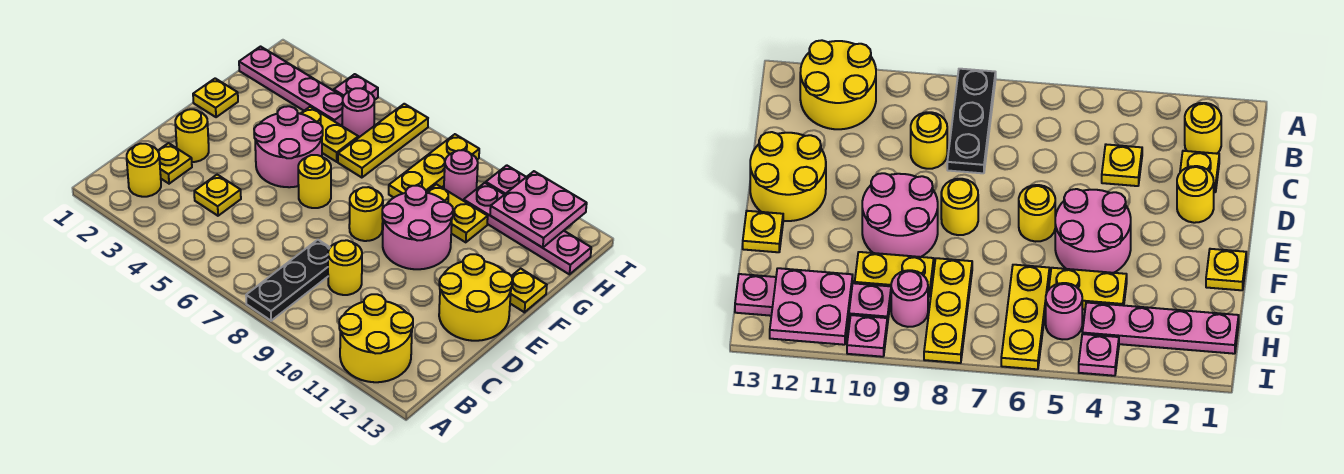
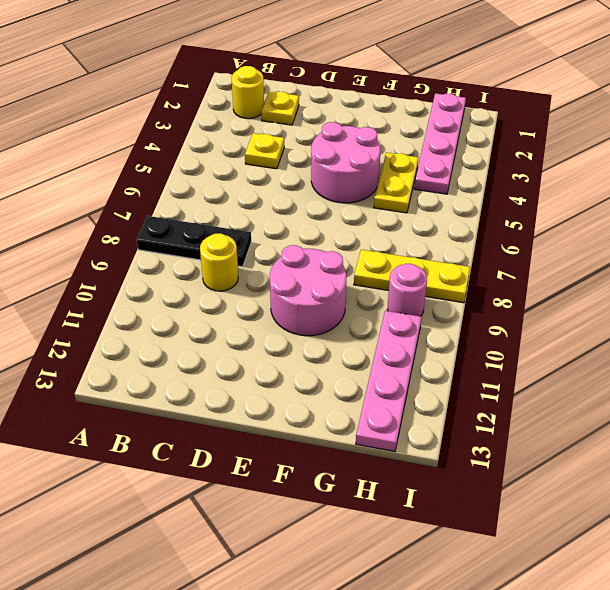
none -> yellow round brick A11:B12 level 1
none -> yellow round brick D2 level 1
none -> yellow round brick D12:E13 level 1

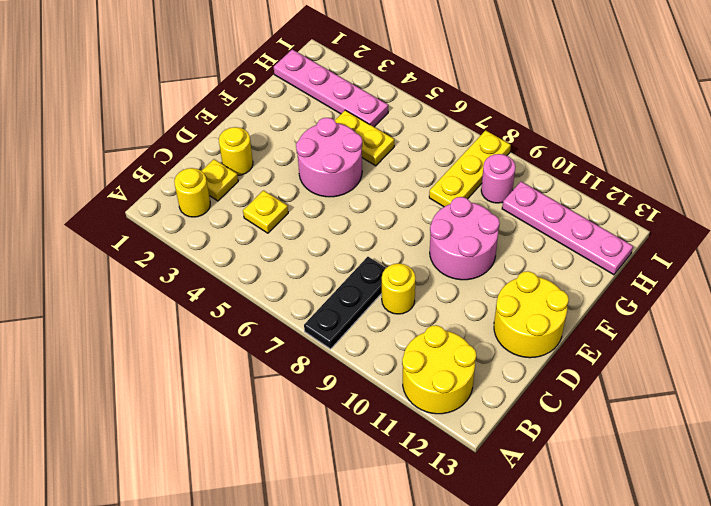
none -> yellow round brick E6 level 1
none -> yellow round brick E8 level 1
none -> yellow plate F1 level 1

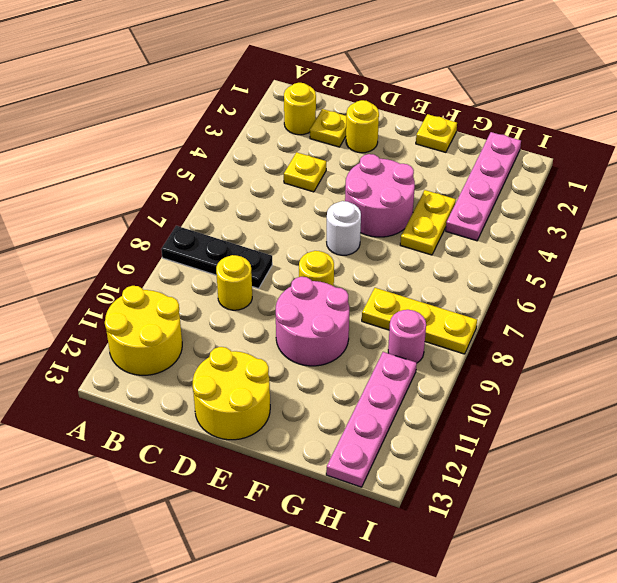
white round brick E6 level 1 -> yellow round brick E6 level 1
none -> yellow plate F13 level 1
none -> yellow plate G6:I6 level 1
none -> yellow plate G9:G10 level 1

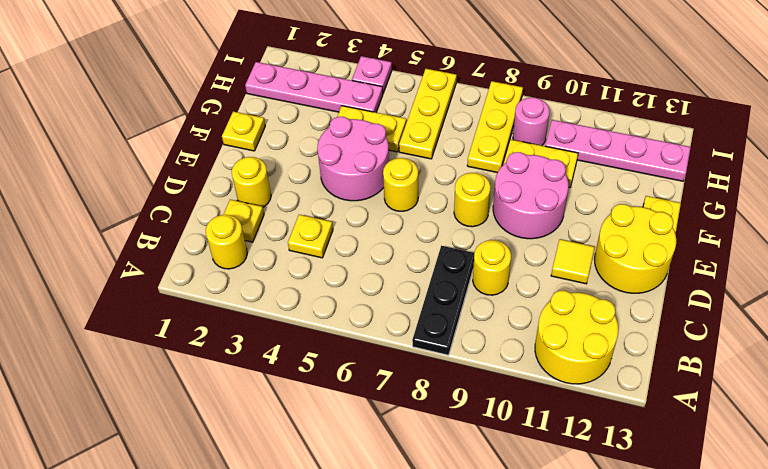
yellow tile D11 level 1 -> none
none -> pink round brick H5 level 1
none -> pink plate I10 level 1
none -> pink plate H11:I12 level 2

